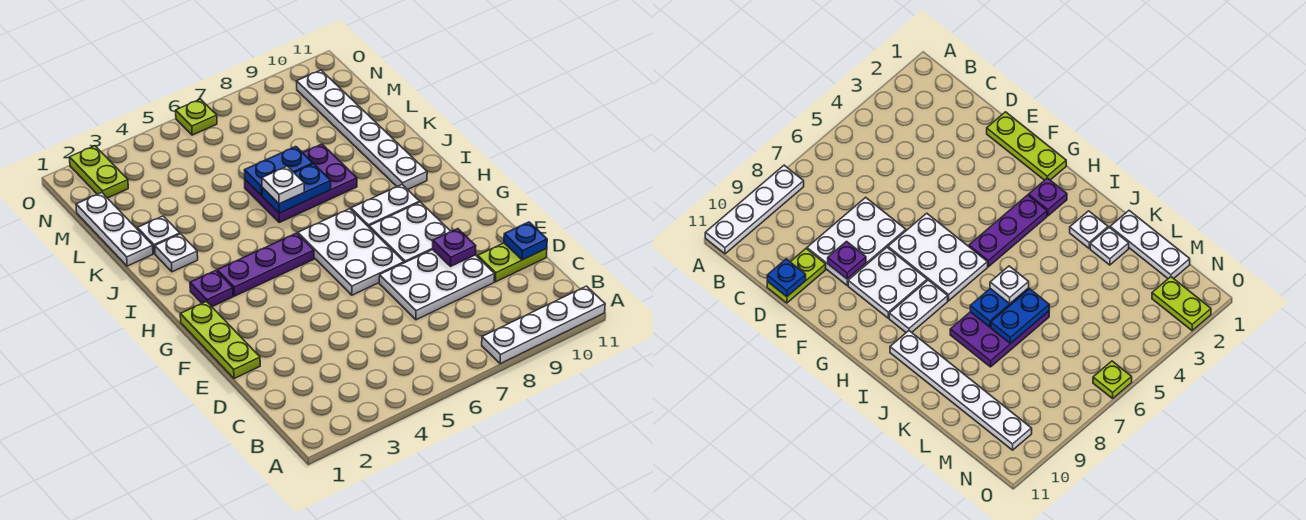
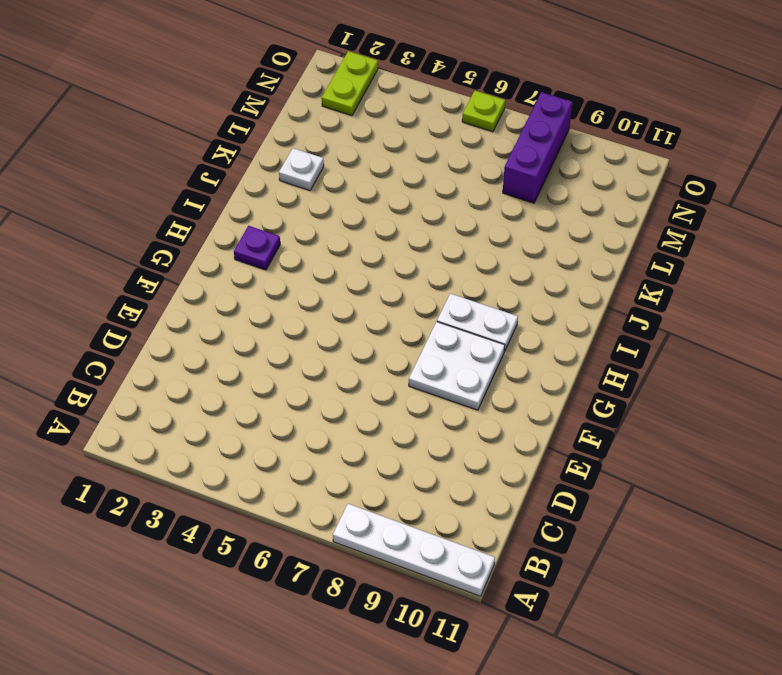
purple brick M8:O8 level 1 -> none
none -> white plate D7:E9 level 1
none -> lime plate D10:D11 level 1
none -> lime plate E1:G1 level 1

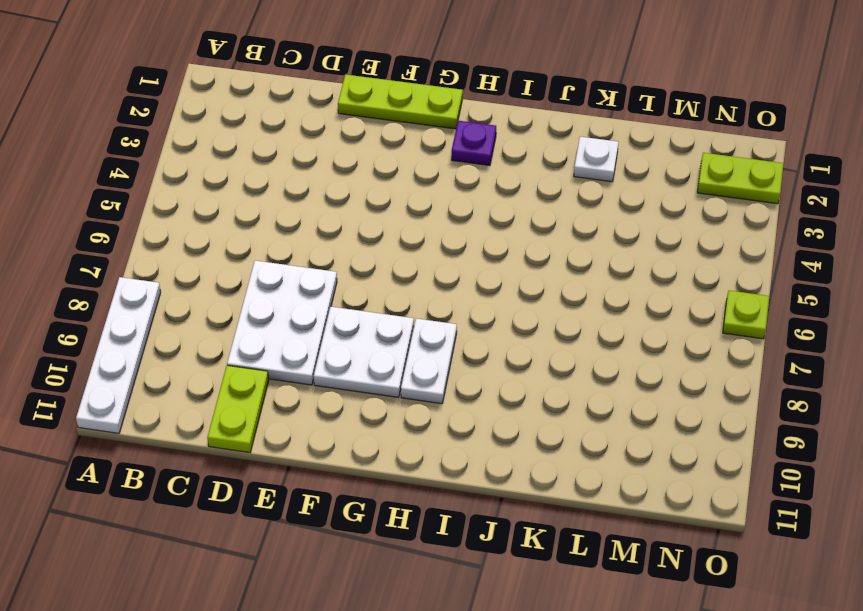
none -> white plate F6:H7 level 1
none -> purple plate H3:H5 level 1
none -> white plate I10:N10 level 1

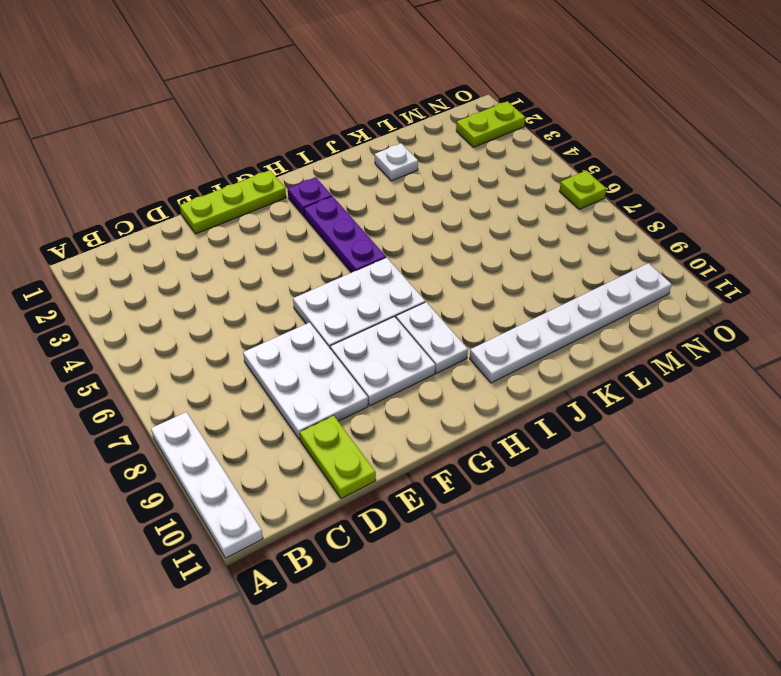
none -> white plate J2 level 1
none -> purple plate J6:K8 level 1
none -> white plate K1:M1 level 1

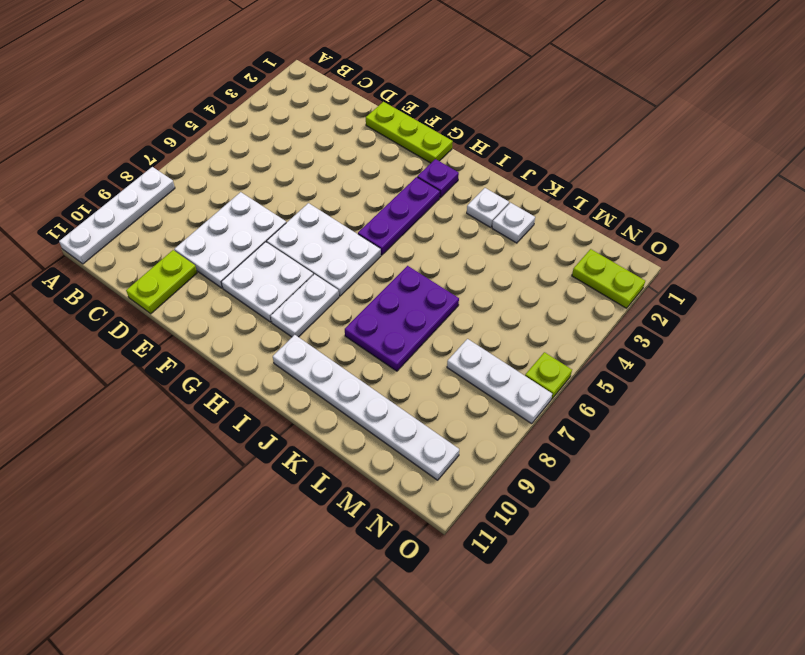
white plate M7:O7 level 1 -> white plate K1:M1 level 1
none -> blue plate D11 level 2
none -> purple plate E9 level 2
none -> blue plate J6:J7 level 2

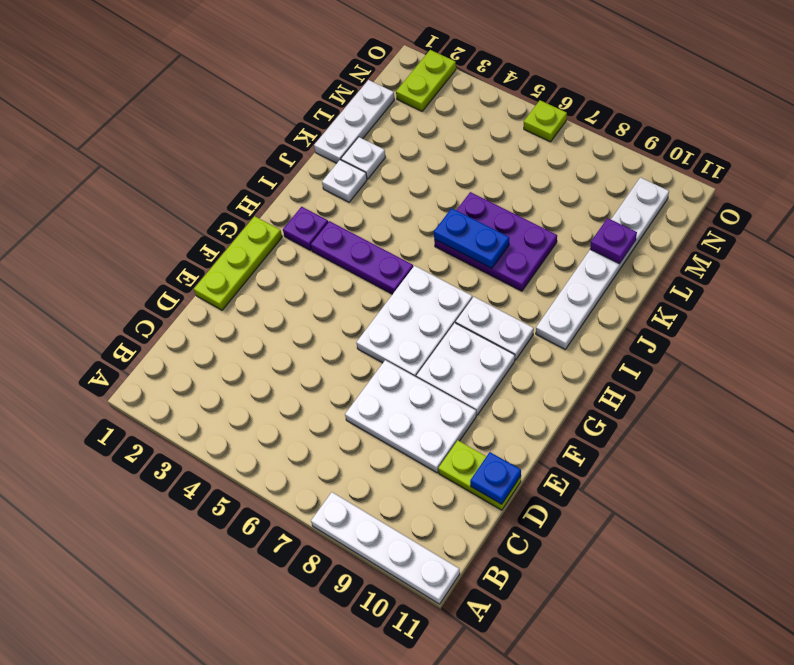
purple plate L10 level 2 -> purple plate E9 level 2
none -> blue plate K6:K7 level 2
none -> white plate J6 level 3

